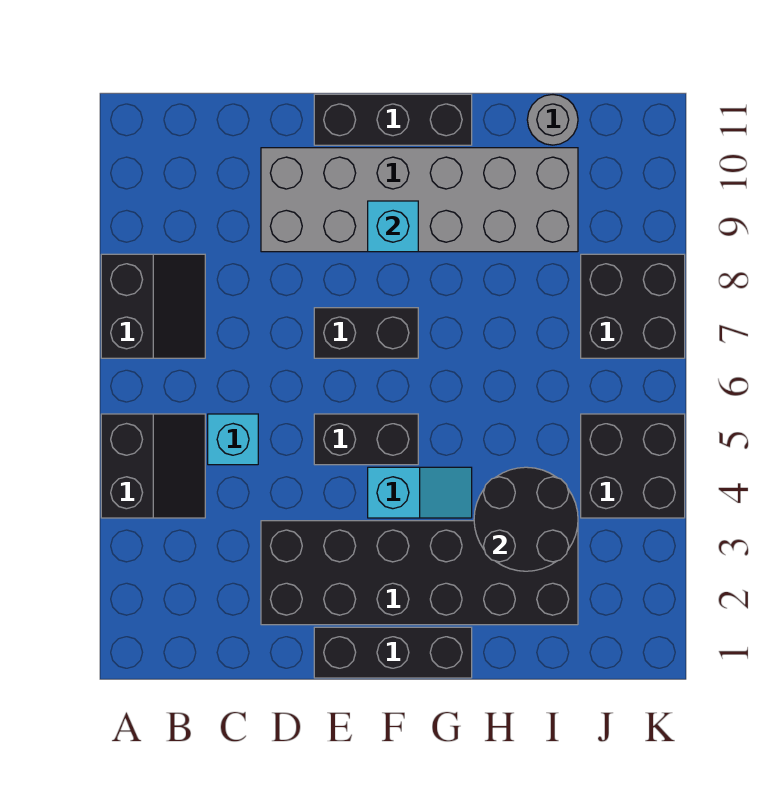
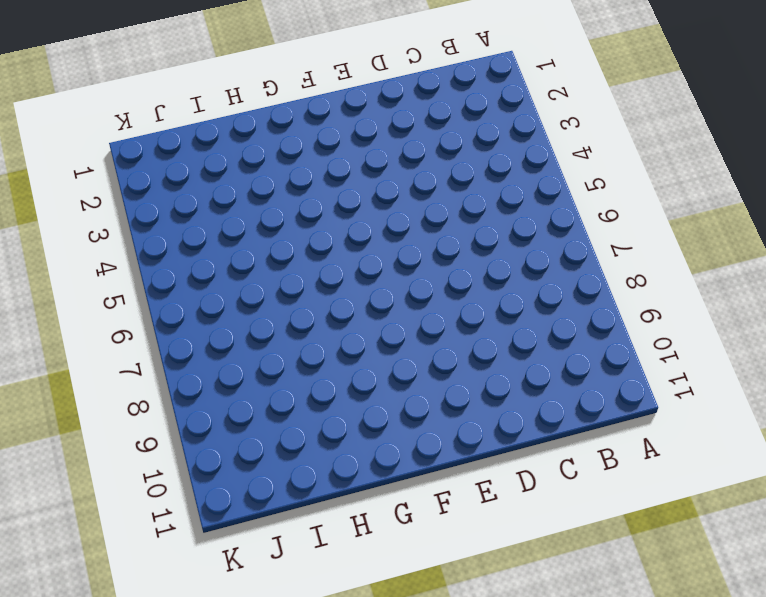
none -> black slope A4:B5 level 1 top A
none -> black slope A7:B8 level 1 top A
none -> cyan brick C5 level 1

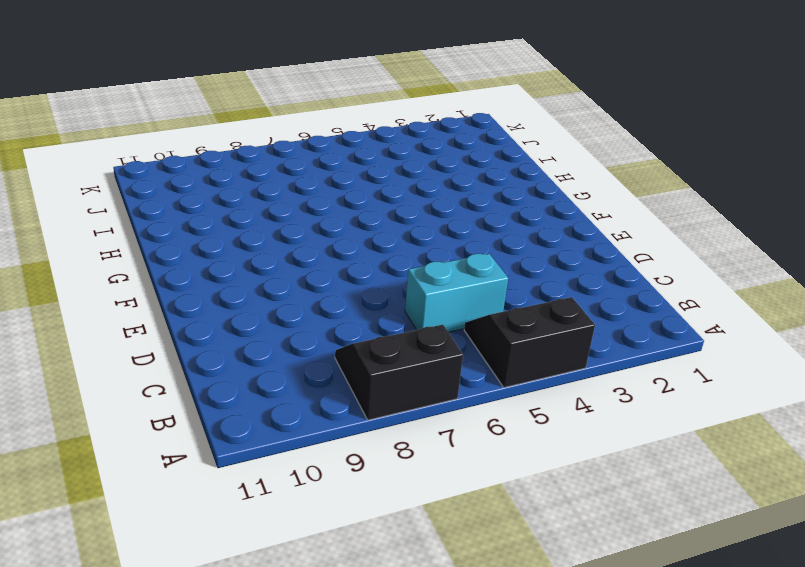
cyan brick C5:C6 level 1 -> cyan brick C5 level 1
none -> black brick D2:I3 level 1
none -> grey brick D9:I10 level 1
none -> black brick E1:G1 level 1

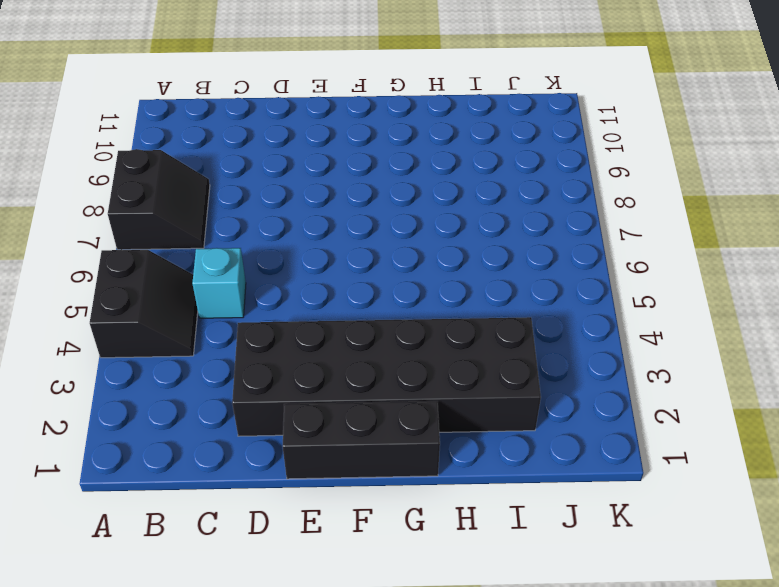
none -> grey brick D9:I10 level 1
none -> black brick E5:F5 level 1
none -> black brick E7:F7 level 1

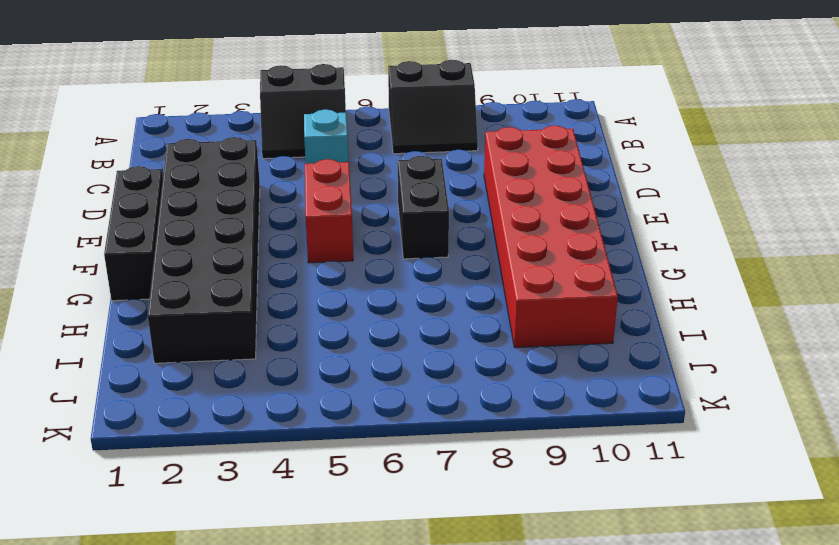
red brick D9:I10 level 1 -> grey brick D9:I10 level 1
red brick E5:F5 level 1 -> black brick E5:F5 level 1
none -> black brick E11:G11 level 1
none -> cyan slope F4:G4 level 1 top F
none -> grey round brick I11 level 1

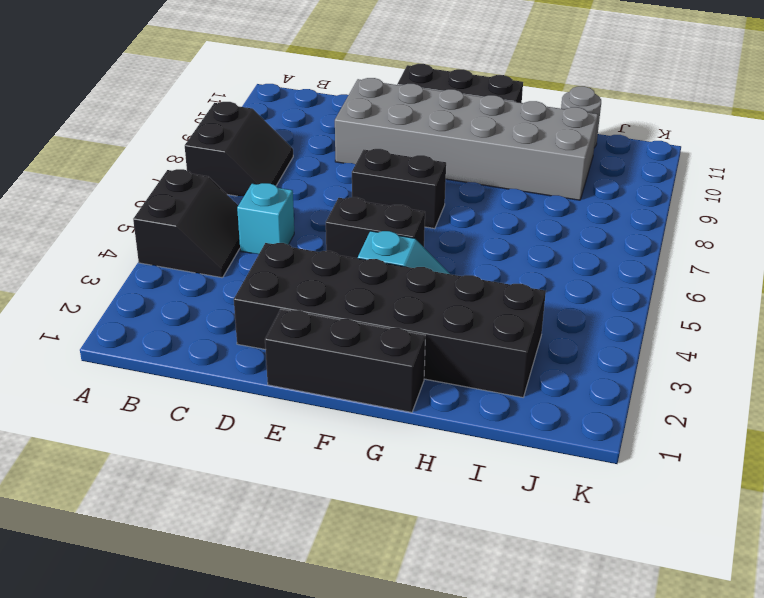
none -> black brick J4:K5 level 1
none -> black brick J7:K8 level 1
none -> cyan brick F9 level 2

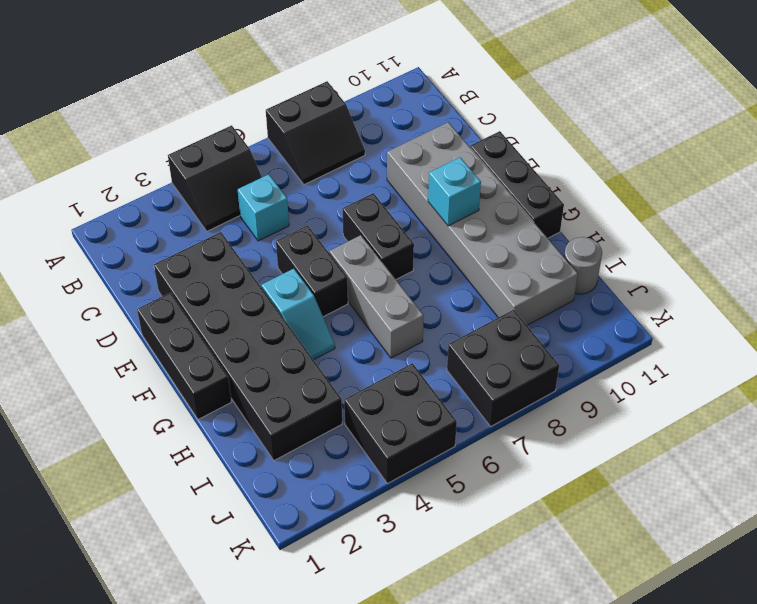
grey brick F6:H6 level 1 -> none
none -> black round brick H3:I4 level 2

